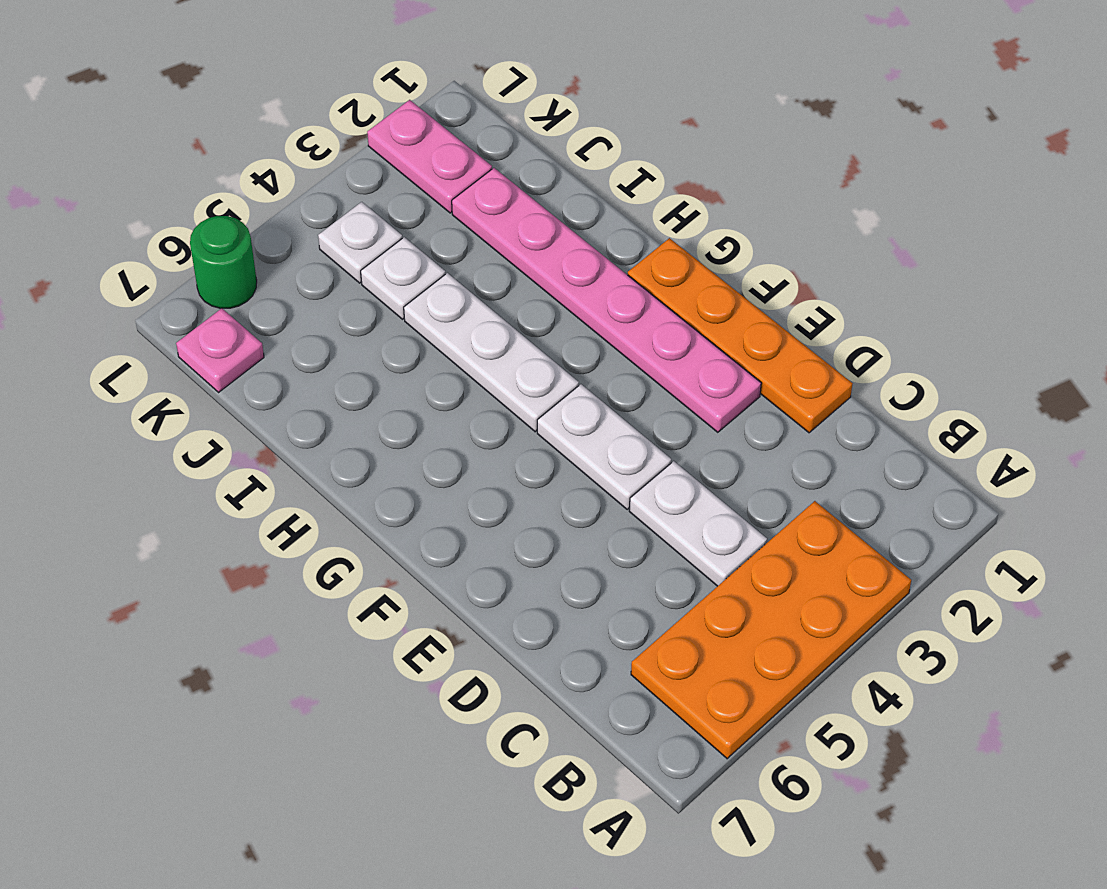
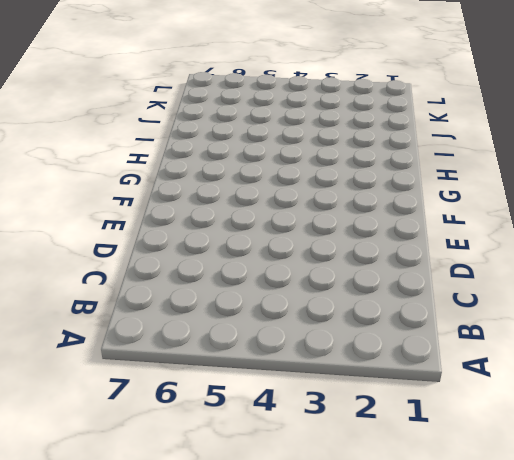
none -> orange plate A3:B6 level 1
none -> white plate C4:D4 level 1

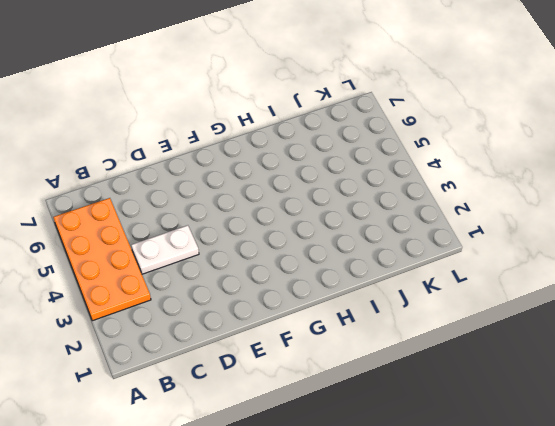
none -> orange plate D1:G1 level 1
none -> pink plate E2:J2 level 1

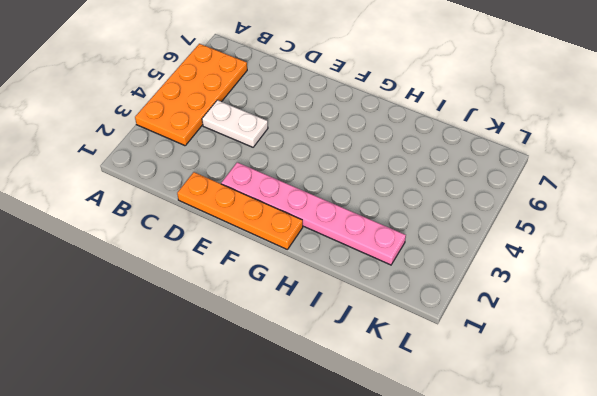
none -> white plate E4:F4 level 1
none -> white plate G4:I4 level 1

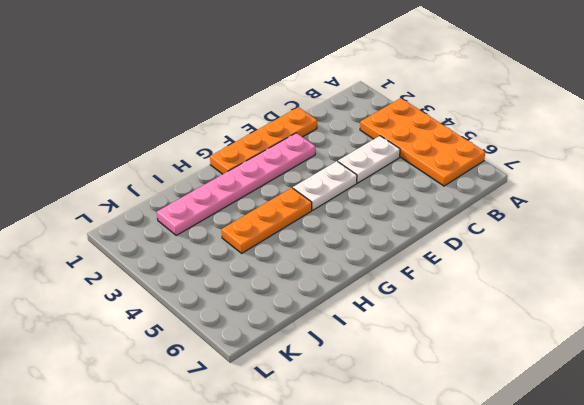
orange plate G4:I4 level 1 -> white plate G4:I4 level 1
none -> white plate J4 level 1
none -> pink plate K2:L2 level 1

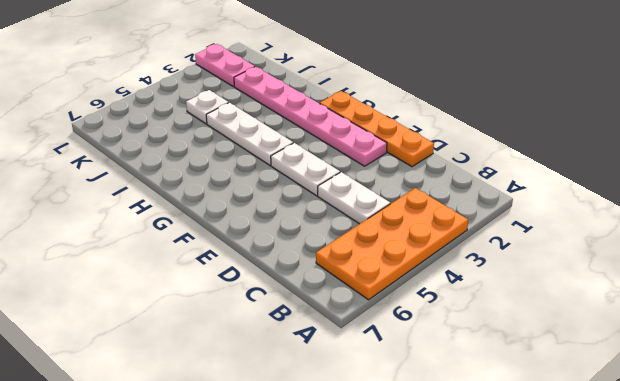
none -> white plate K4 level 1
none -> pink plate K7 level 1

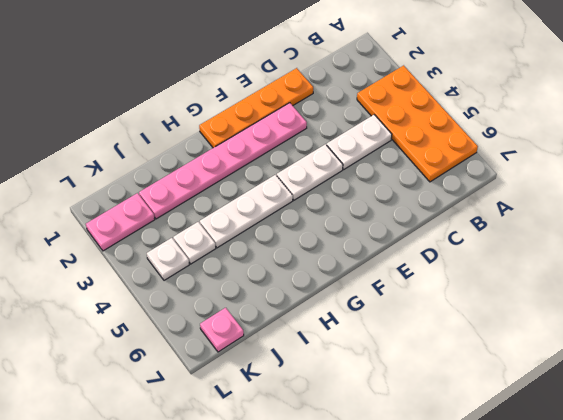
none -> green round brick L6 level 1

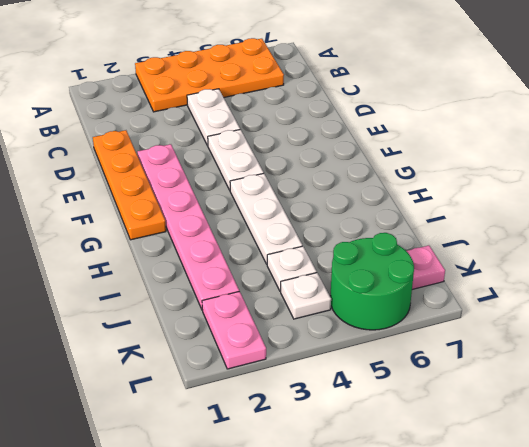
green round brick K5:L6 level 1 -> green round brick L6 level 1

